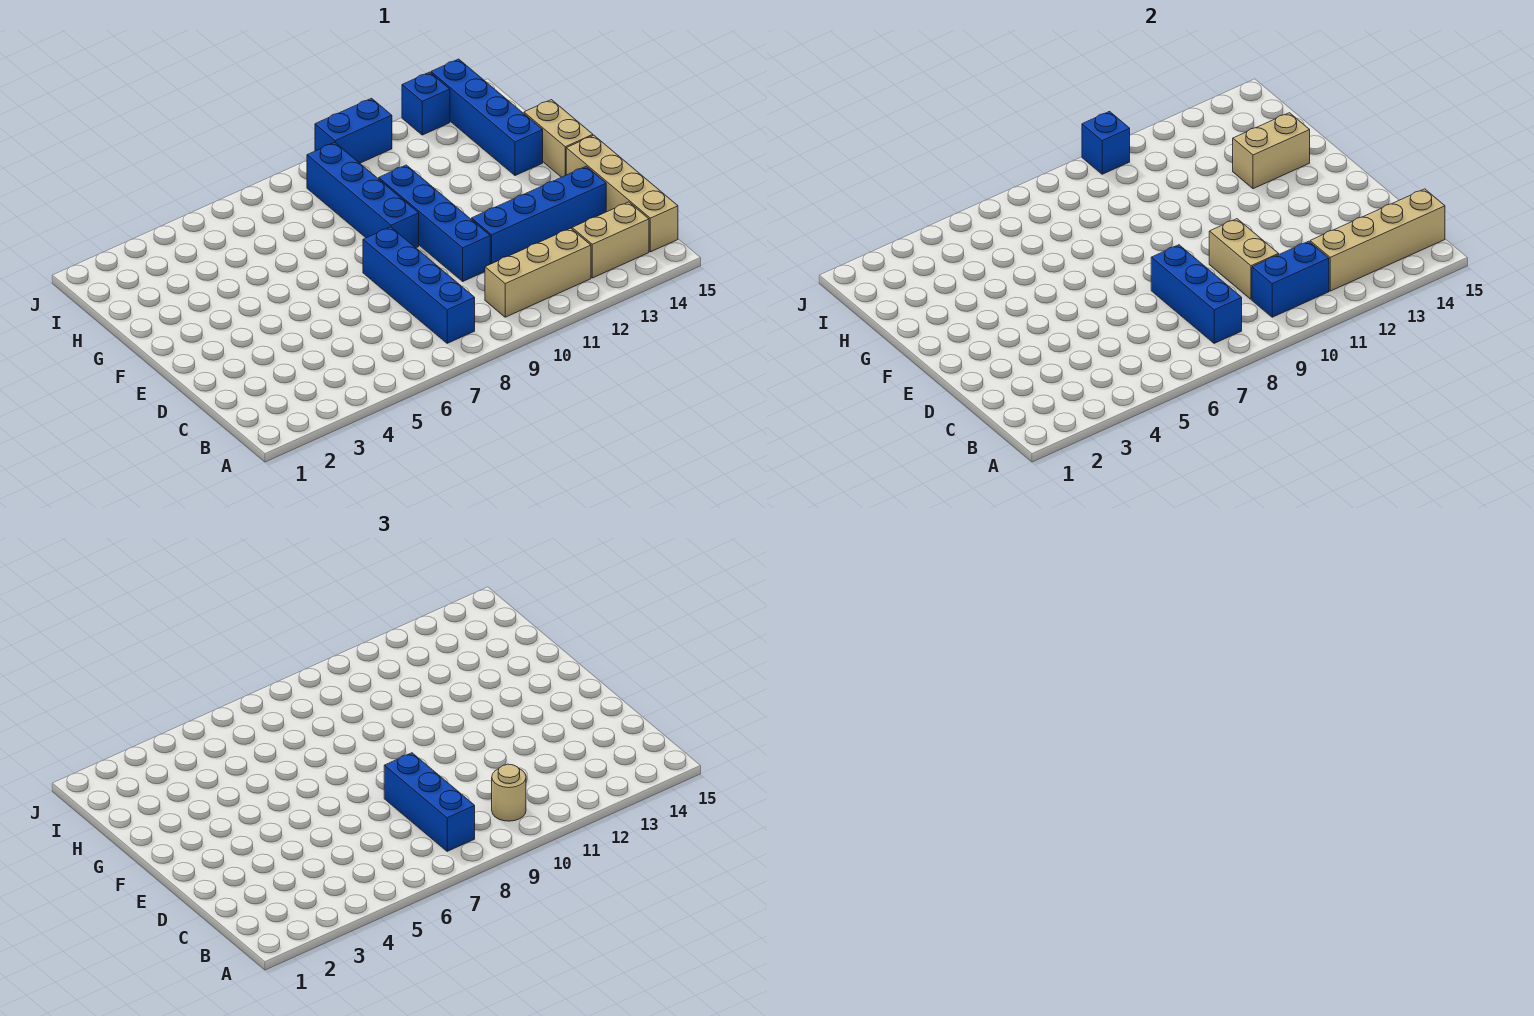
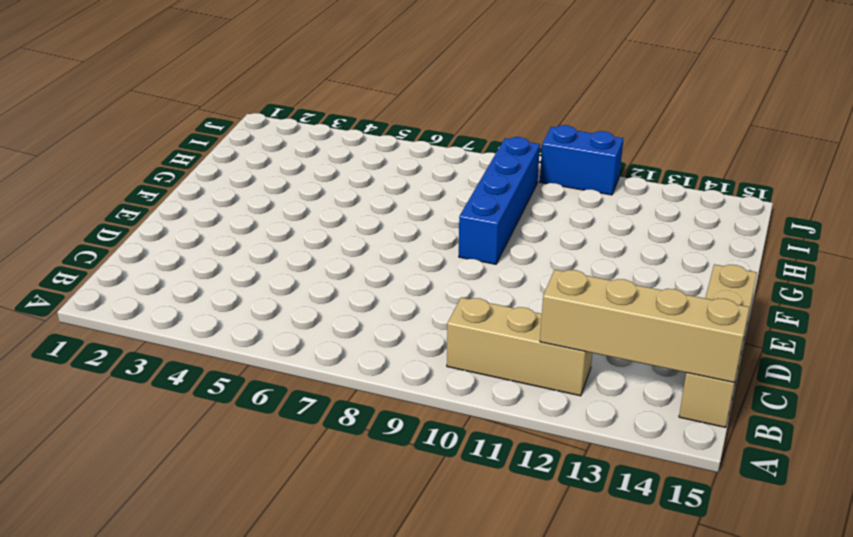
none -> blue brick B8:E8 level 1
none -> tan brick B13:B14 level 1
none -> blue brick D10:G10 level 1

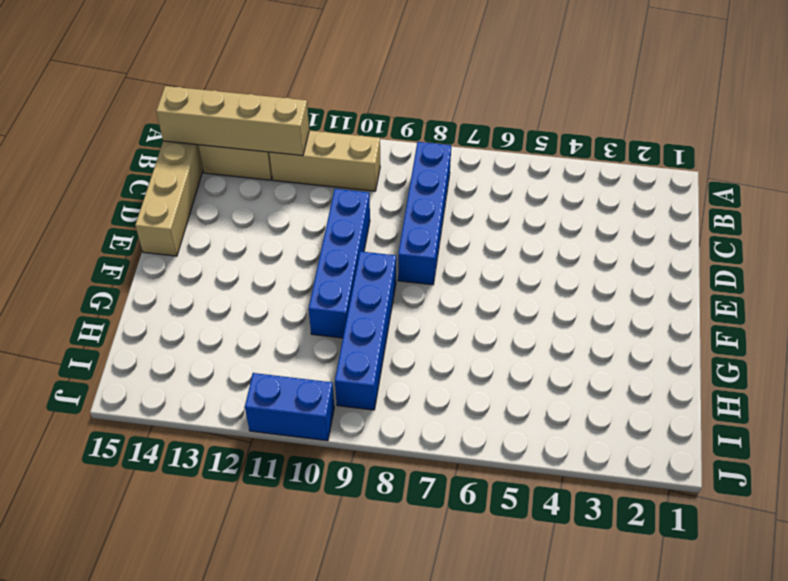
none -> blue brick D11:D14 level 1
none -> tan brick F15:G15 level 1
none -> blue brick G14:J14 level 1

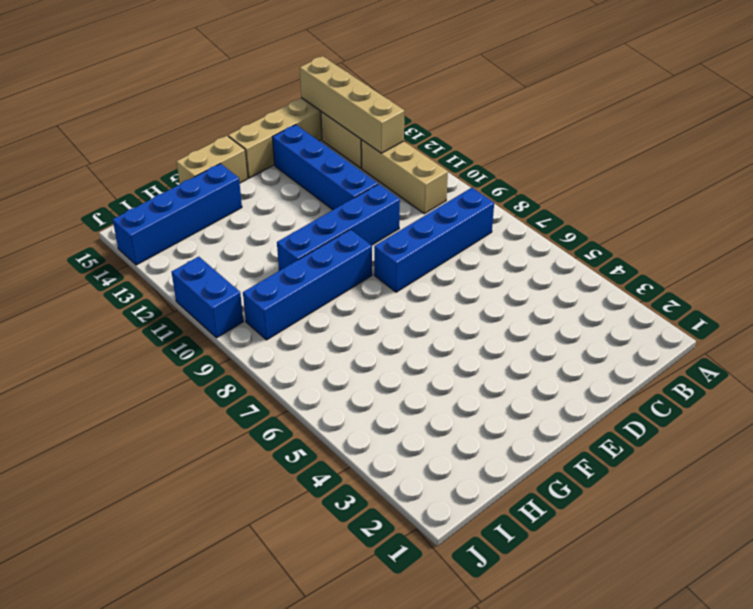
none -> blue brick J13 level 1
none -> blue brick B8:D8 level 2
none -> blue brick B10:B11 level 2

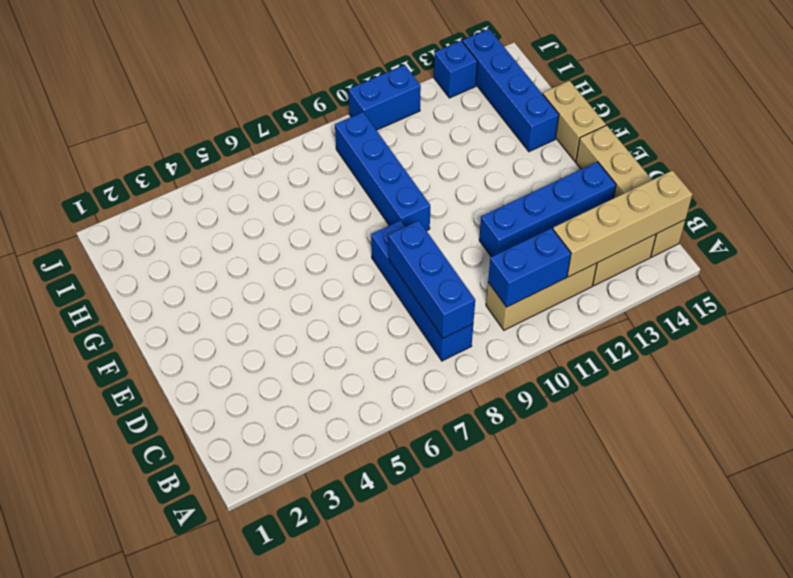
none -> blue brick D10:G10 level 1
none -> tan brick C10:D10 level 2
none -> tan brick G13:G14 level 2

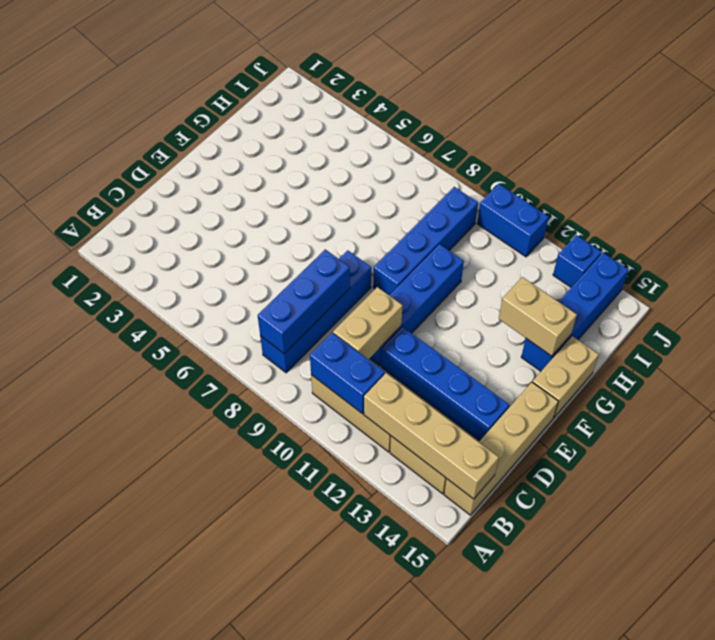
none -> blue brick J10 level 2
none -> blue brick B8:D8 level 3
none -> tan round brick B10 level 3

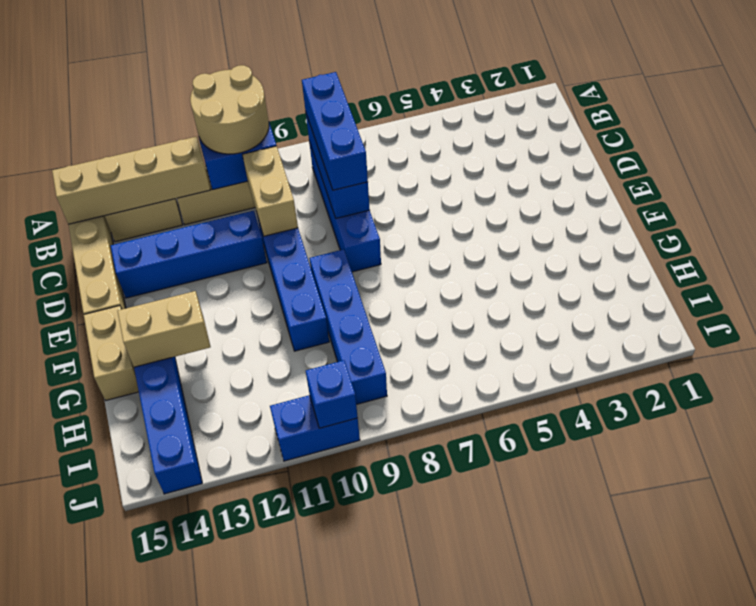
tan round brick A10:B11 level 3 -> tan round brick B10 level 3
none -> blue brick J13 level 1

